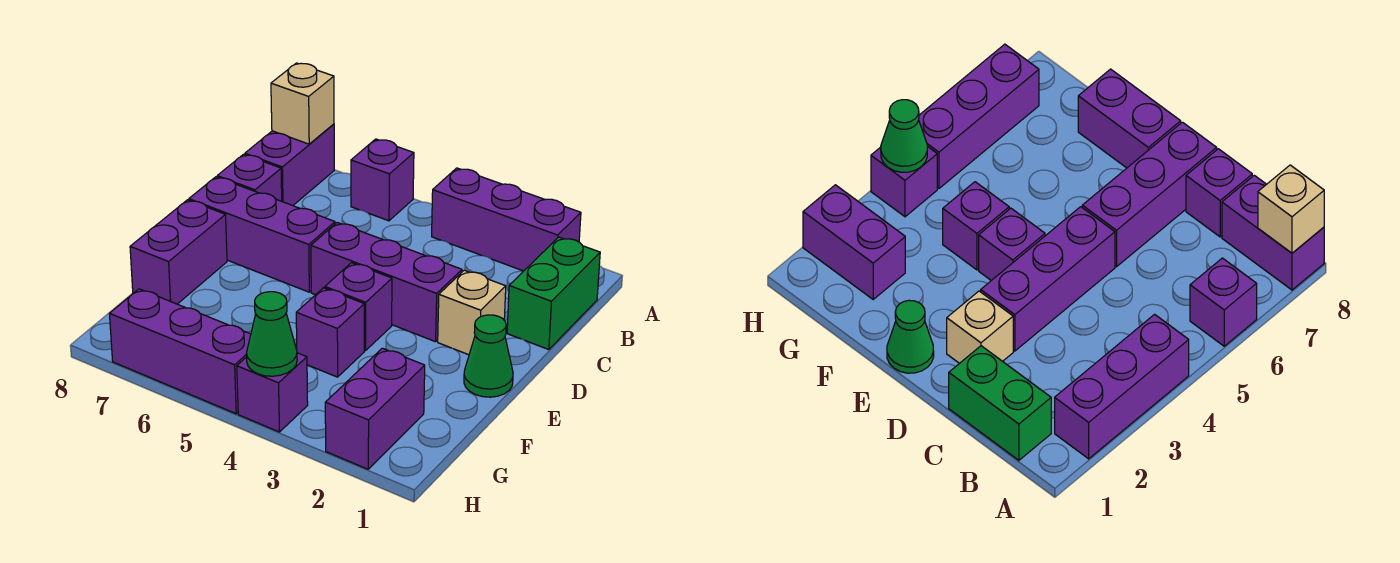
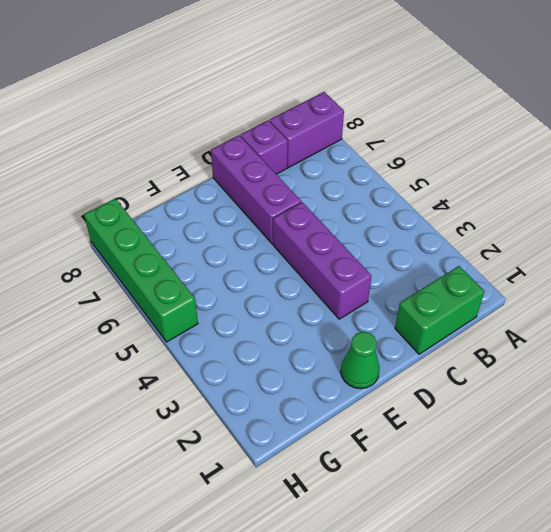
green brick H5:H8 level 1 -> purple brick H5:H7 level 1
none -> purple brick A2:A4 level 1
none -> purple brick A6 level 1
none -> tan brick D2 level 1

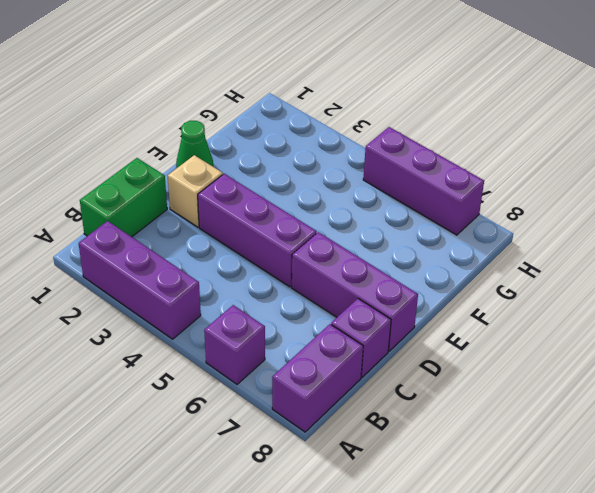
none -> purple brick E4 level 1
none -> purple brick E8:F8 level 1
none -> purple brick F4 level 1

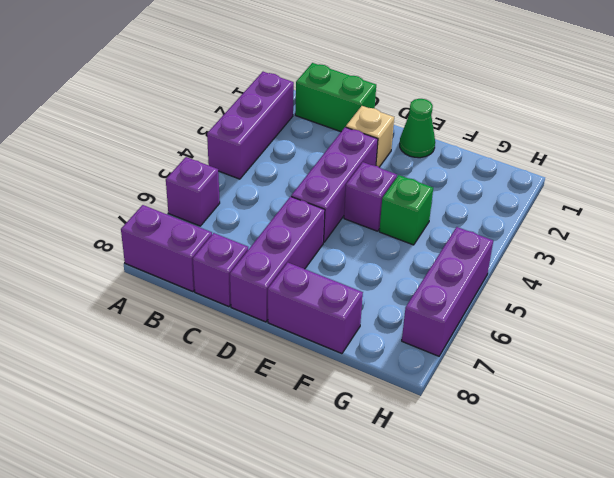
green brick F4 level 1 -> purple brick F4 level 1
none -> purple brick G2:H2 level 1
none -> purple brick H4 level 1
none -> tan brick A8 level 2

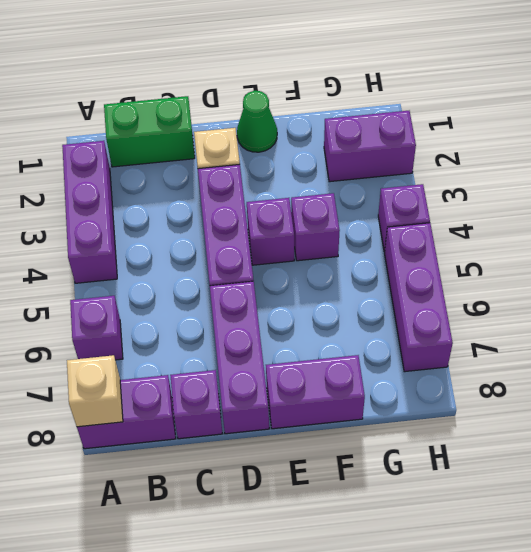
none -> green cone H4 level 2

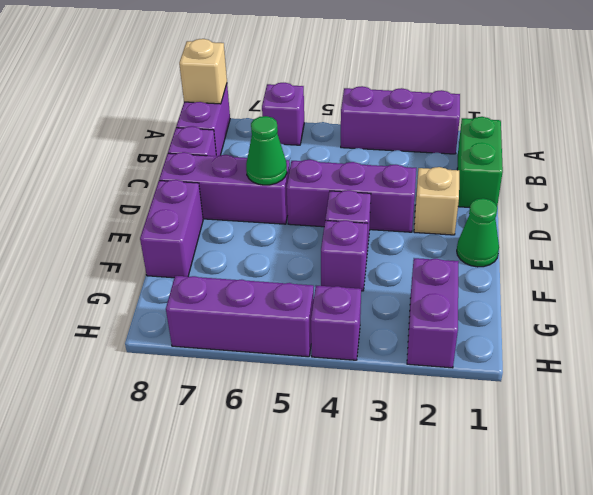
green cone D6 level 2 -> green cone H4 level 2

